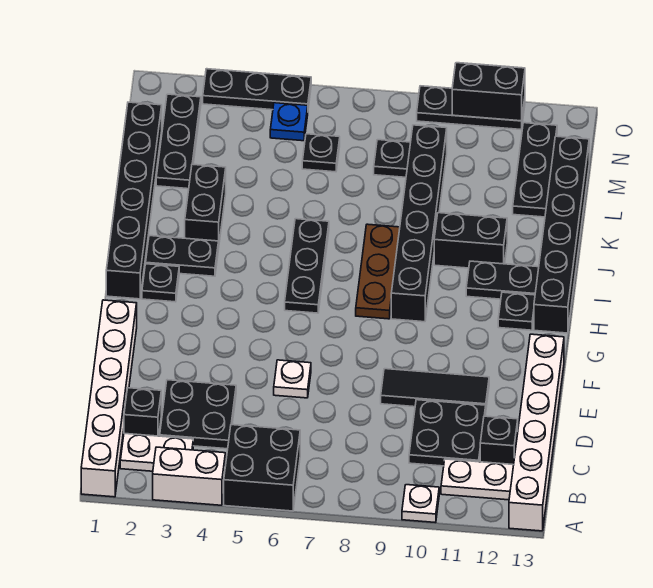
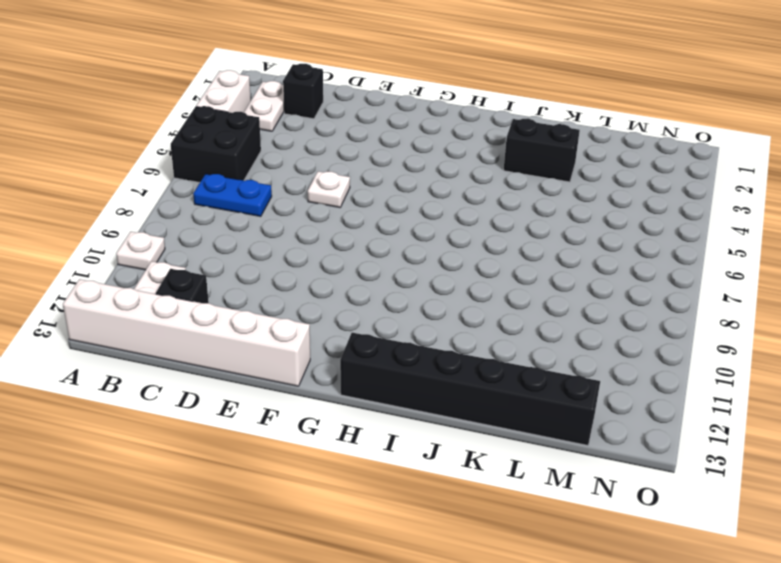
blue plate B7:C7 level 1 -> none
none -> white brick A1:F1 level 1
none -> black plate C3:D4 level 1
none -> black plate C10:D11 level 1
none -> black tile E9:E11 level 1

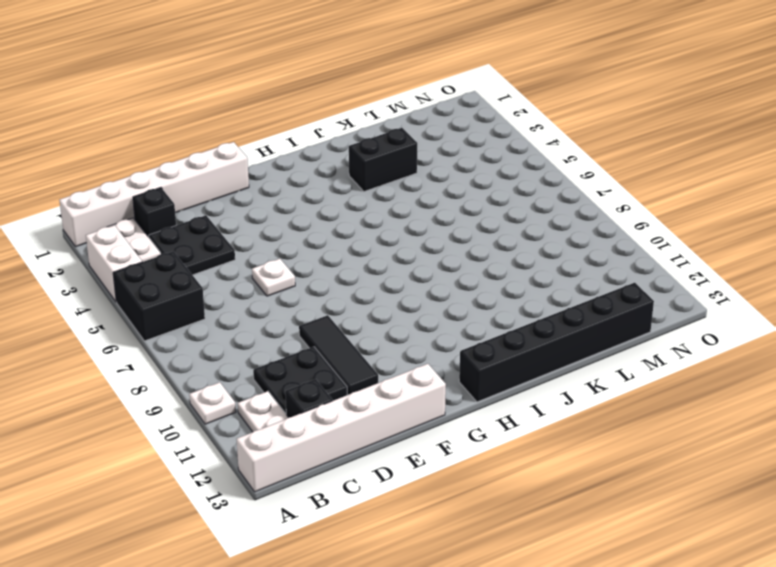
none -> black brick H1:M1 level 1
none -> black plate H2 level 1
none -> black plate H6:J6 level 1
none -> brown plate H8:J8 level 1

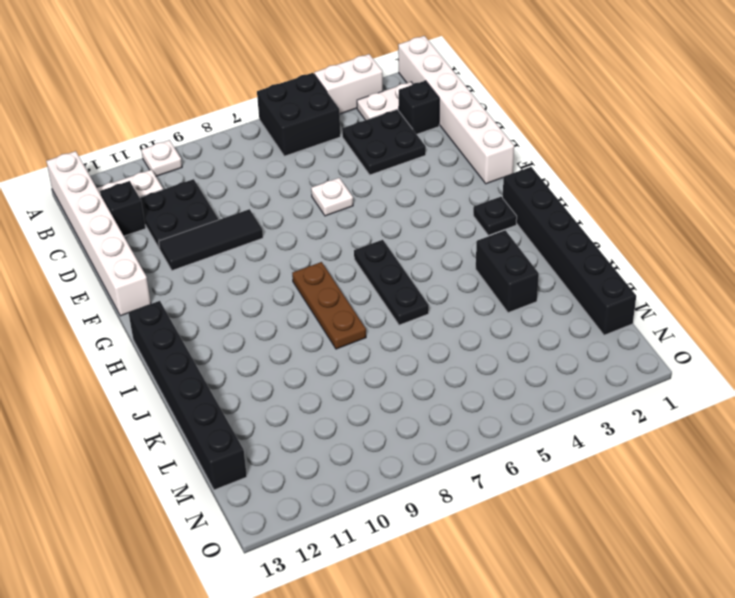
none -> black brick H9:M9 level 1
none -> black plate H12 level 1
none -> black plate I2:I3 level 1
none -> black plate I11:I12 level 1

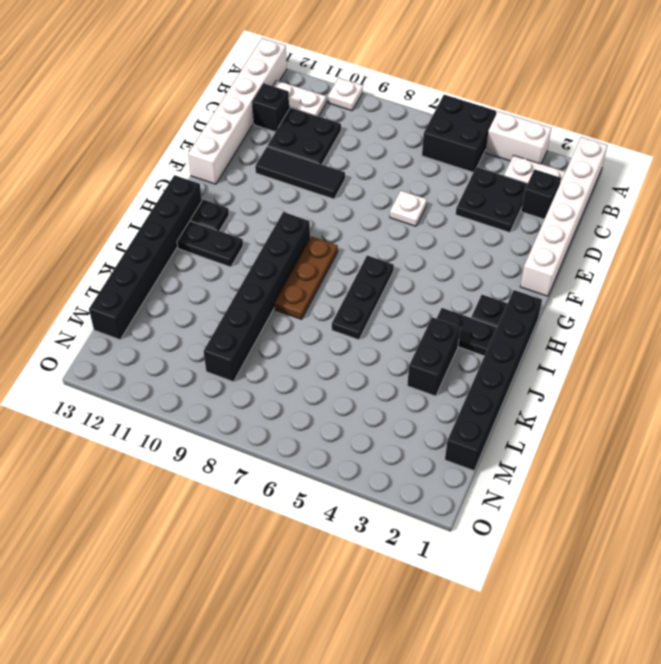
none -> black brick J10:J11 level 1
none -> black plate L2:N2 level 1
none -> black plate L12:N12 level 1
none -> black plate M6 level 1

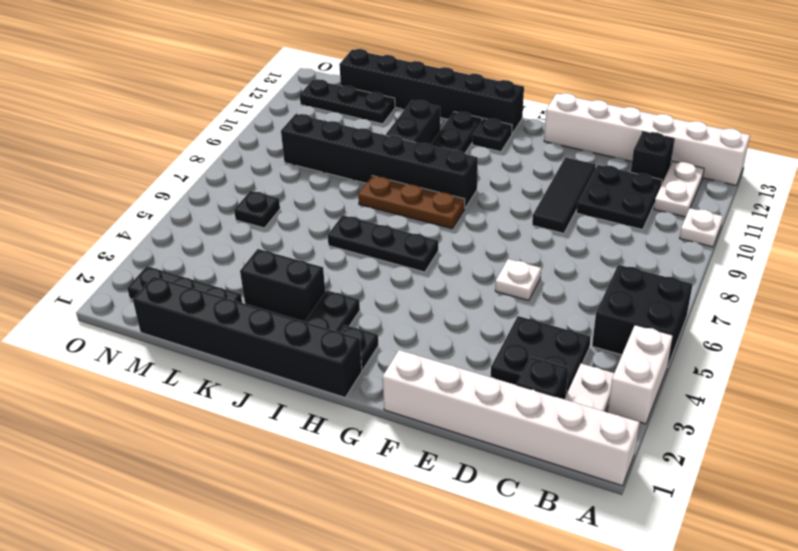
none -> black plate M8 level 1
none -> blue plate N5 level 1
none -> black plate O3:O5 level 1
none -> black plate O9:O11 level 1

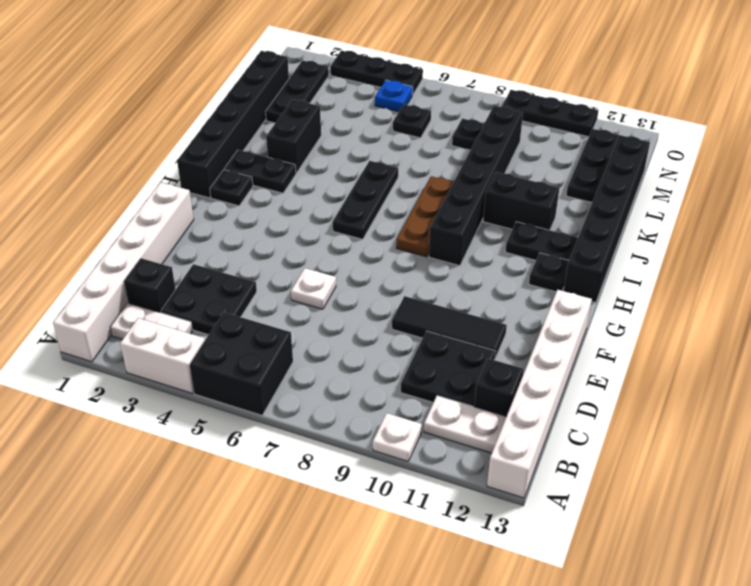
none -> black brick O10:O11 level 2

